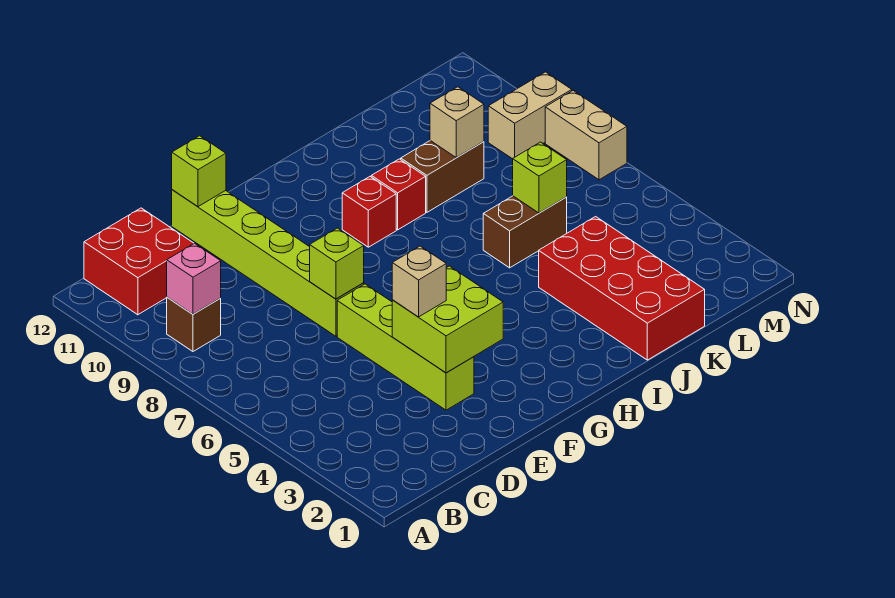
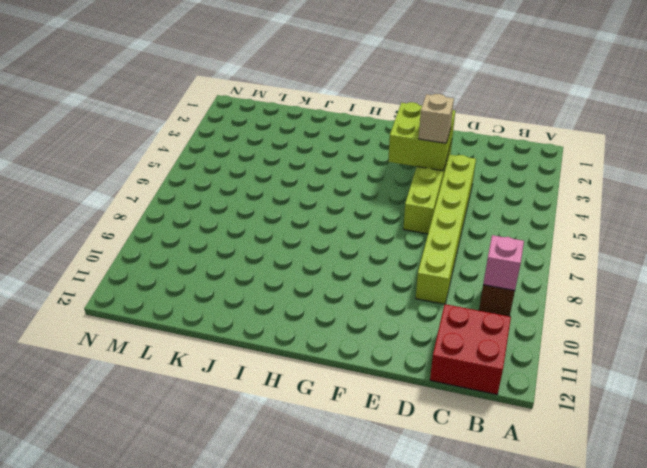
lime brick D4:D9 level 1 -> lime brick E7:E12 level 1
none -> red brick H9 level 1
none -> red brick I9 level 1
none -> red brick J1:K4 level 1

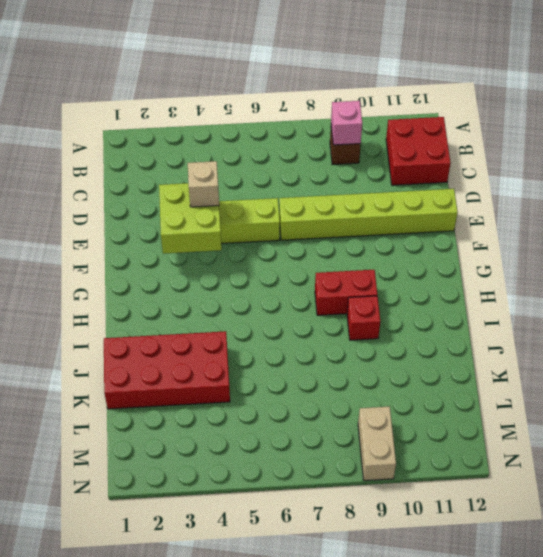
red brick H8:H9 level 1 -> red brick H9 level 1
none -> brown brick J6:K6 level 1
none -> brown brick J9:K9 level 1
none -> tan brick N7:N8 level 1

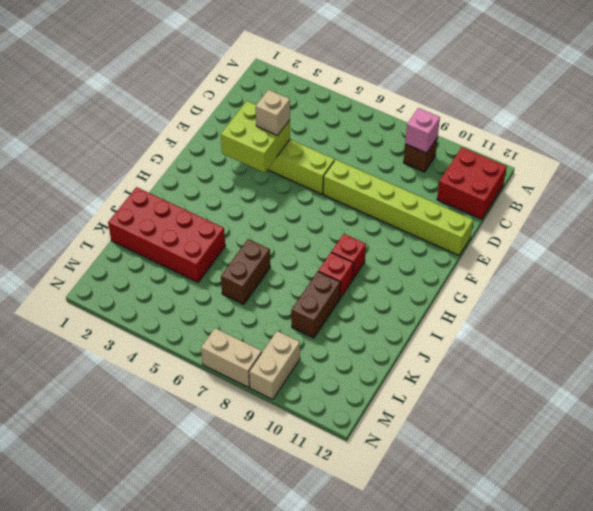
none -> lime brick E7 level 2
none -> lime brick E12 level 2
none -> lime brick K6 level 2

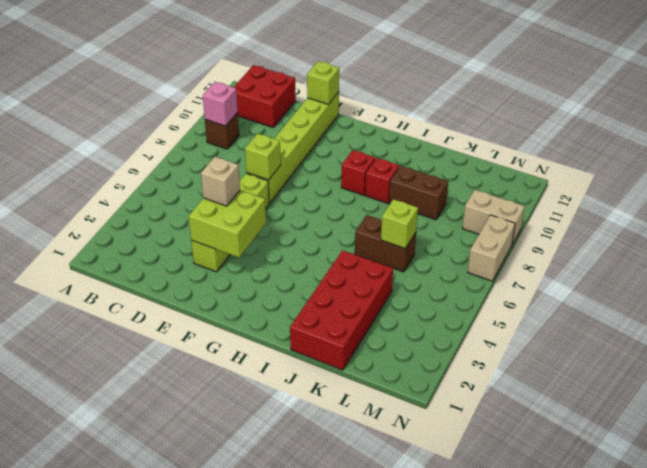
none -> tan brick K9 level 2

